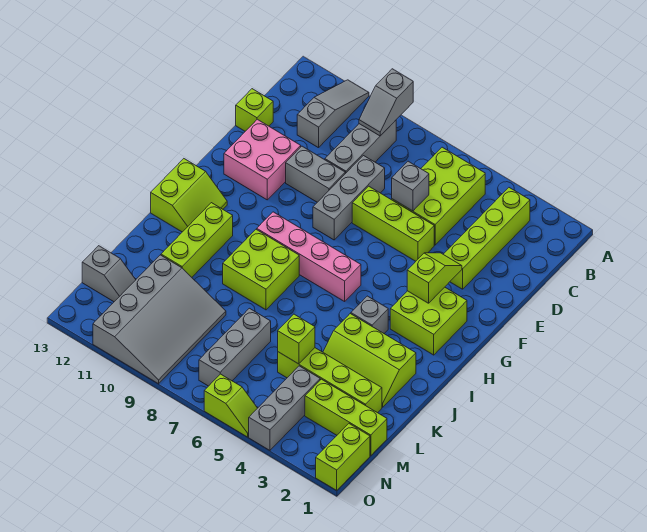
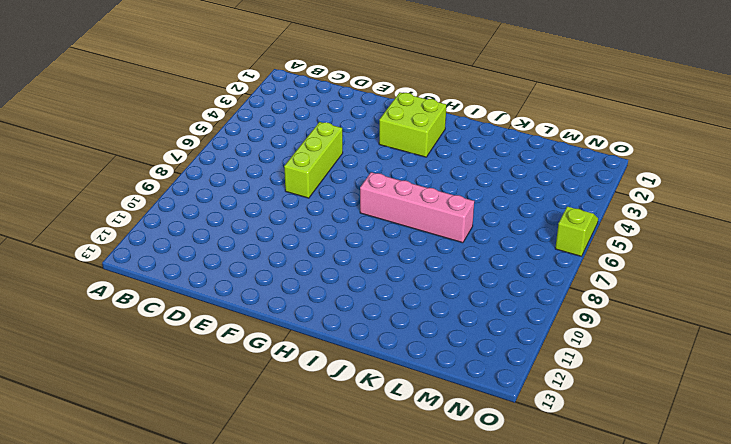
pink brick H7:K7 level 1 -> pink brick H6:H9 level 1
none -> grey slope A11:C11 level 1 top C
none -> lime brick B3:E3 level 1
none -> lime brick B5:D6 level 1

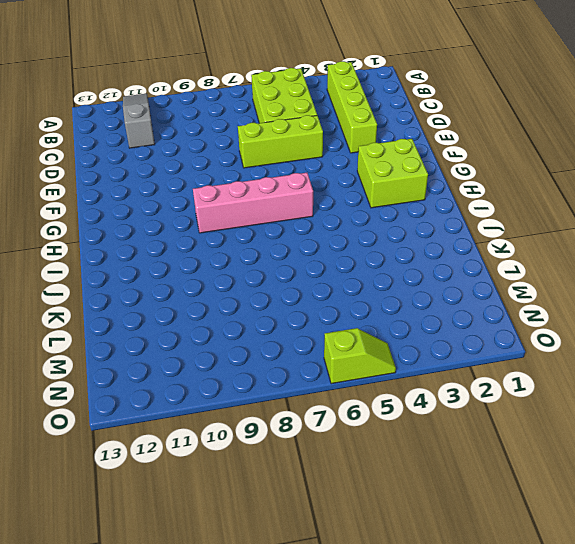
none -> grey brick B9:D9 level 1
none -> grey brick D8:F8 level 1
none -> lime brick D13 level 1

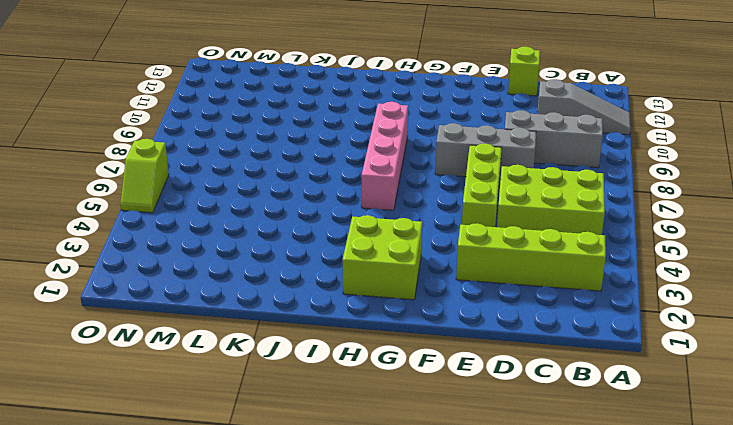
none -> grey brick E9:E10 level 1
none -> pink brick E11:F12 level 1
none -> lime slope H12:I13 level 1 top 13

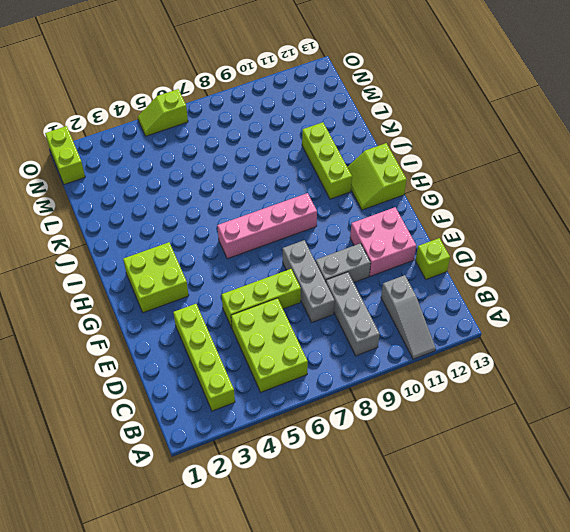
none -> grey brick I4 level 1
none -> lime brick I8:J9 level 1
none -> lime slope J2:K4 level 1 top J

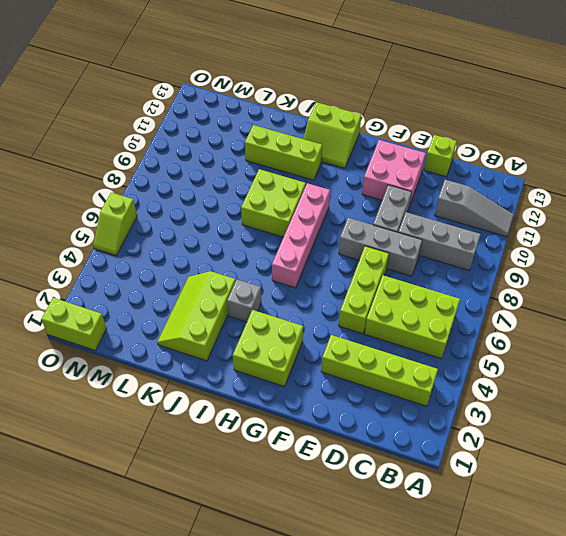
none -> lime brick L2:L5 level 1
none -> grey brick L7:N7 level 1
none -> grey slope L9:O11 level 1 top 11

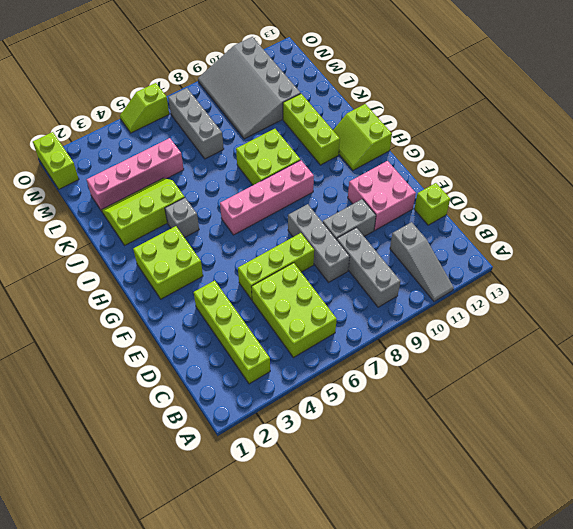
pink brick L2:L5 level 1 -> lime brick L2:L5 level 1
none -> lime brick M1:M3 level 1
none -> grey brick M4:O4 level 1
none -> grey slope M12:M13 level 1 top 13

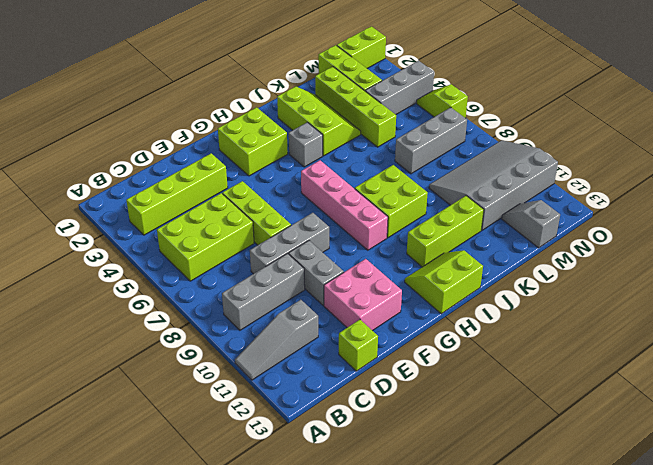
none -> grey slope A9:B9 level 2 top A
none -> grey brick D6 level 2
none -> lime slope F3:G3 level 2 top G

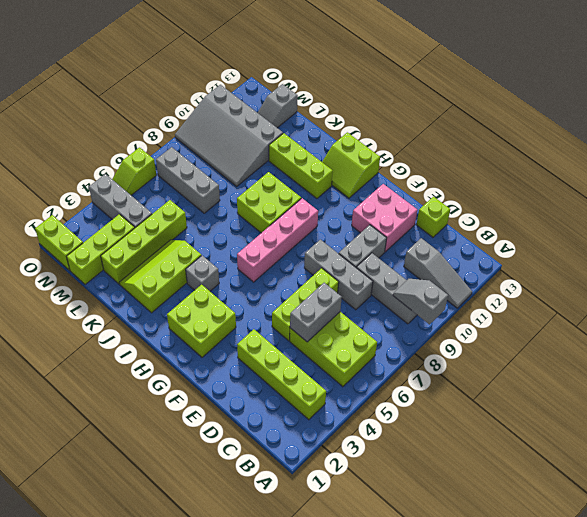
grey brick D5:D6 level 2 -> grey brick D6 level 2
none -> lime slope F3:G3 level 2 top G
none -> lime brick L5 level 2

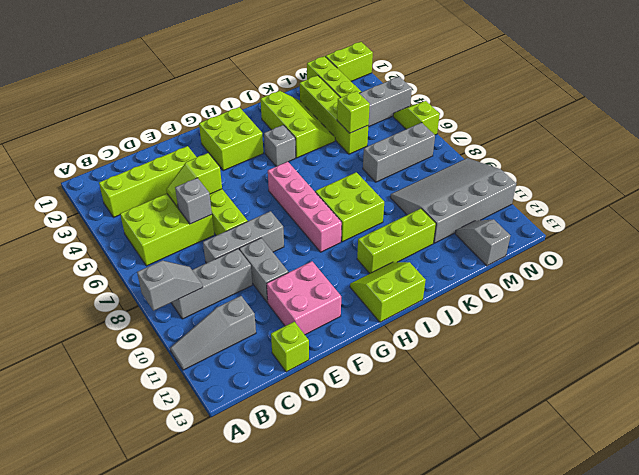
lime slope D5:E5 level 2 top E -> lime slope F3:G3 level 2 top G

